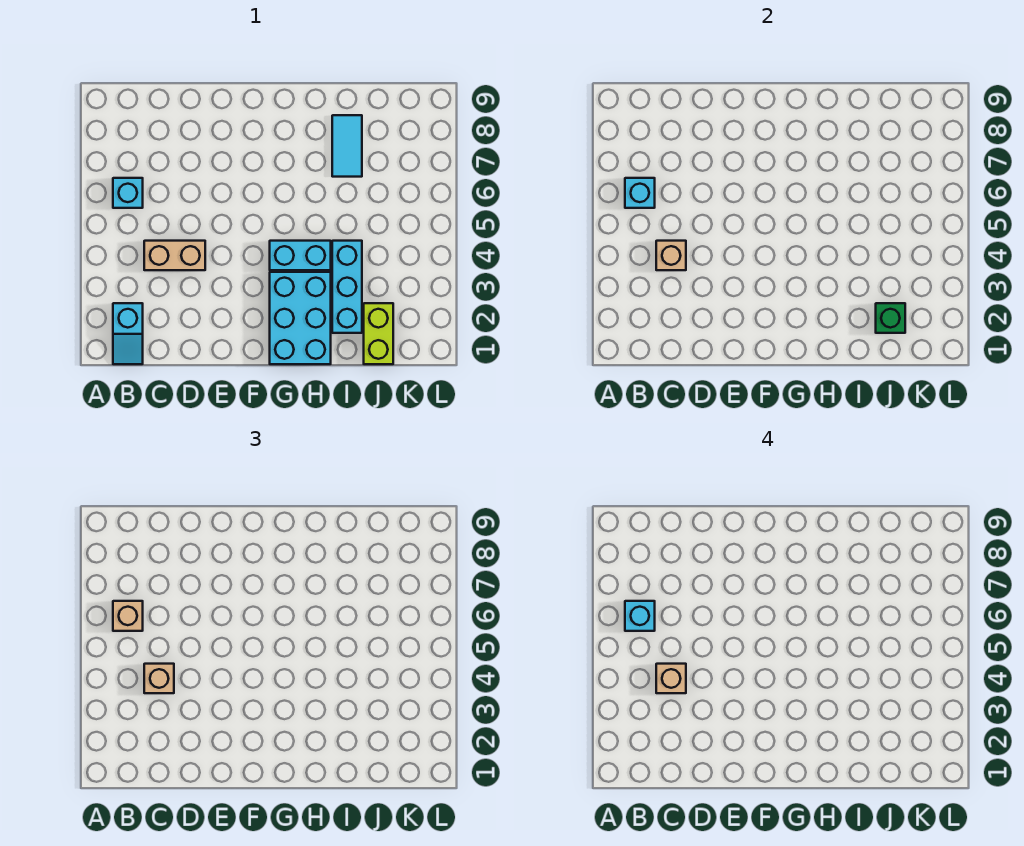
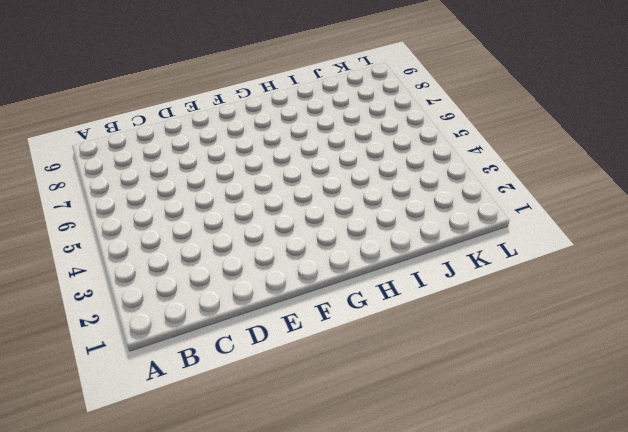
none -> cyan slope B1:B2 level 1 top 2
none -> cyan brick B6 level 1
none -> tan brick C4:D4 level 1

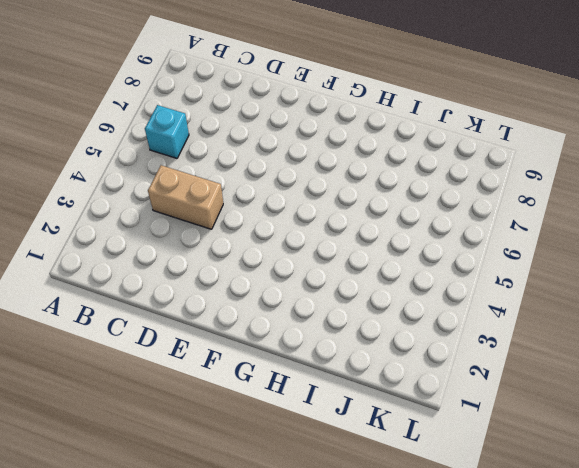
none -> cyan slope B1:B2 level 1 top 2
none -> cyan brick G1:H3 level 1
none -> cyan brick G4:H4 level 1

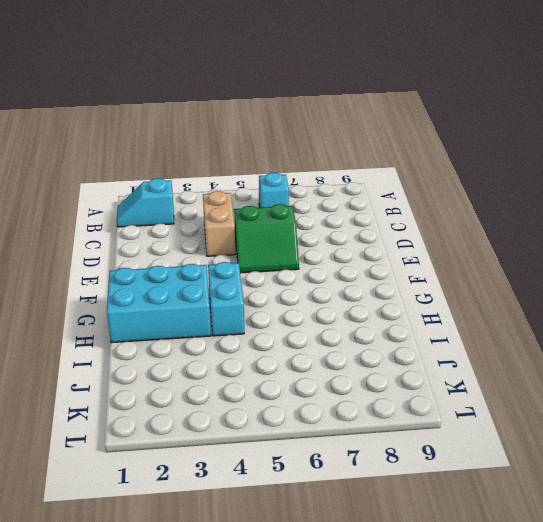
green slope D5:E6 level 1 top D -> none
none -> cyan brick I2:I4 level 1
none -> cyan tile I7:I8 level 1
none -> lime brick J1:J2 level 1

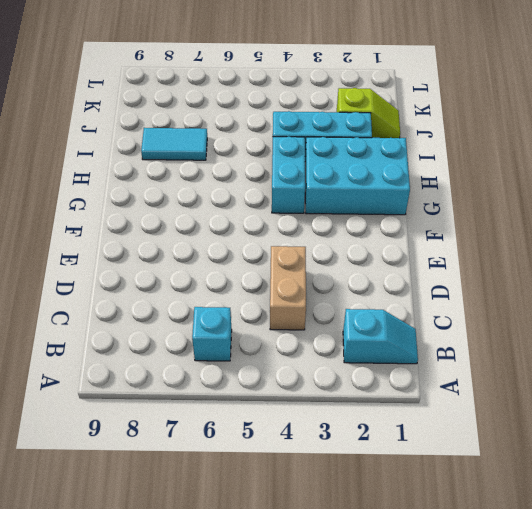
lime slope J1:J2 level 1 top 2 -> lime brick J1:J2 level 1
none -> cyan brick B6 level 2
none -> tan brick C4 level 2
none -> green brick J2 level 2

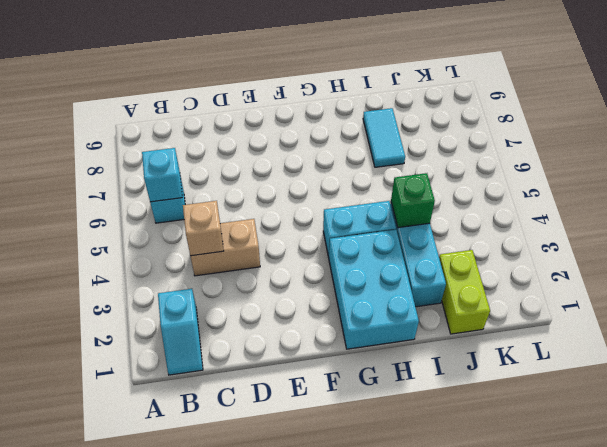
green brick I4 level 2 -> green brick J2 level 2
none -> tan brick B6 level 3
none -> tan brick C4 level 3
none -> cyan brick B6 level 4

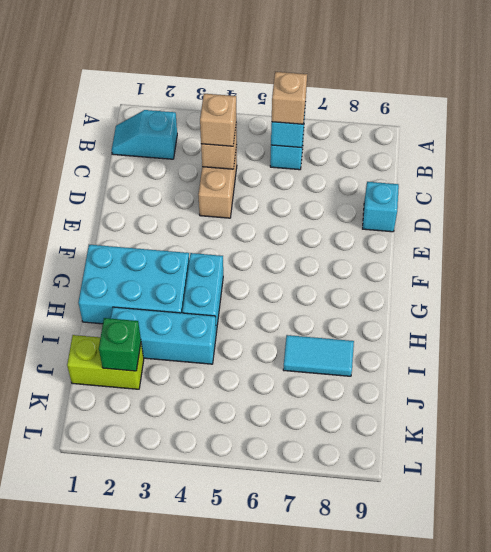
cyan brick D9 level 1 -> cyan brick B6 level 4
none -> tan brick C4 level 4

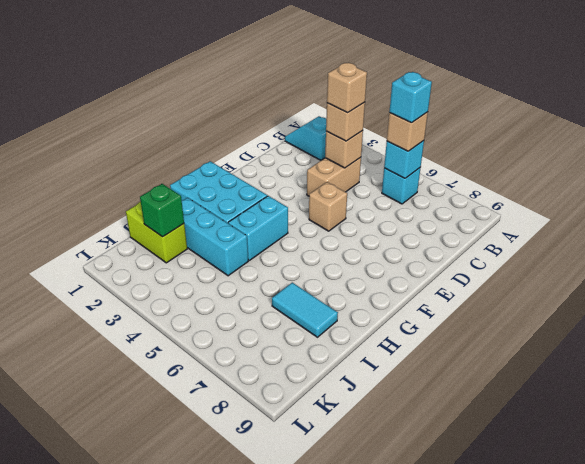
tan brick E5 level 1 -> none

